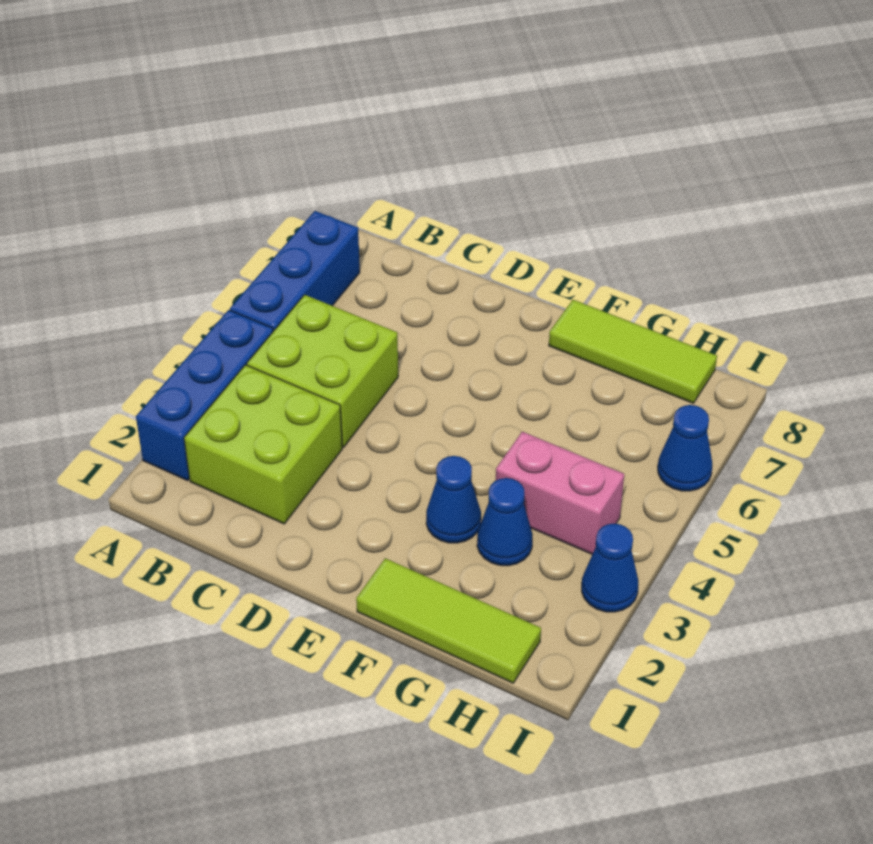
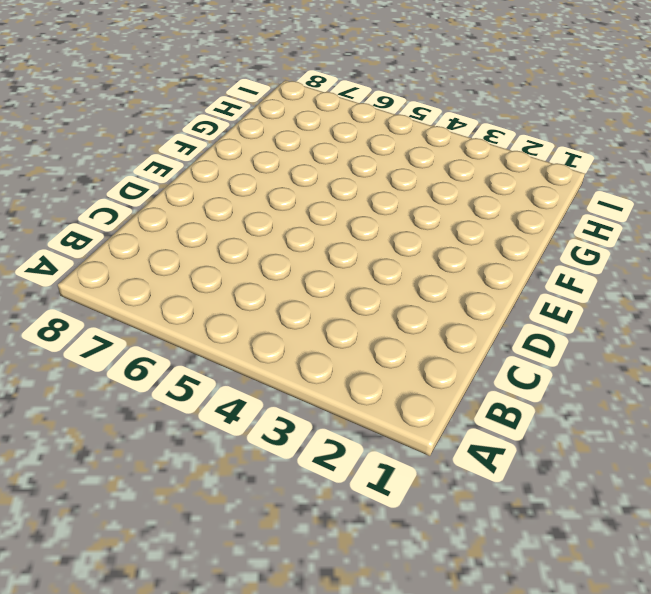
none -> blue brick A2:A4 level 1
none -> blue brick A5:A7 level 1

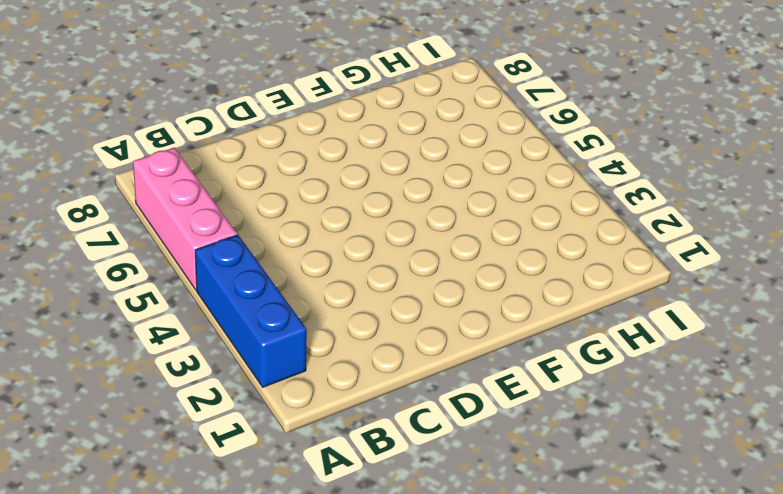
pink brick A5:A7 level 1 -> blue brick A5:A7 level 1
none -> lime brick B2:C3 level 1
none -> lime brick B4:C5 level 1

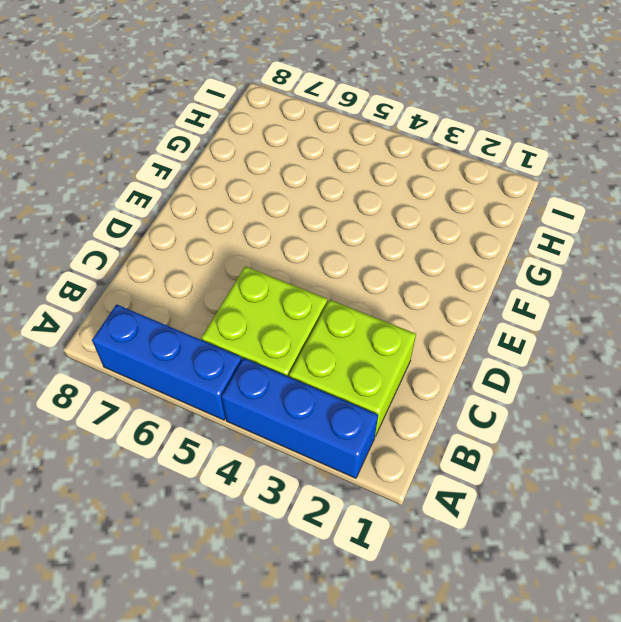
none -> lime tile F1:H1 level 1
none -> blue cone F3 level 1

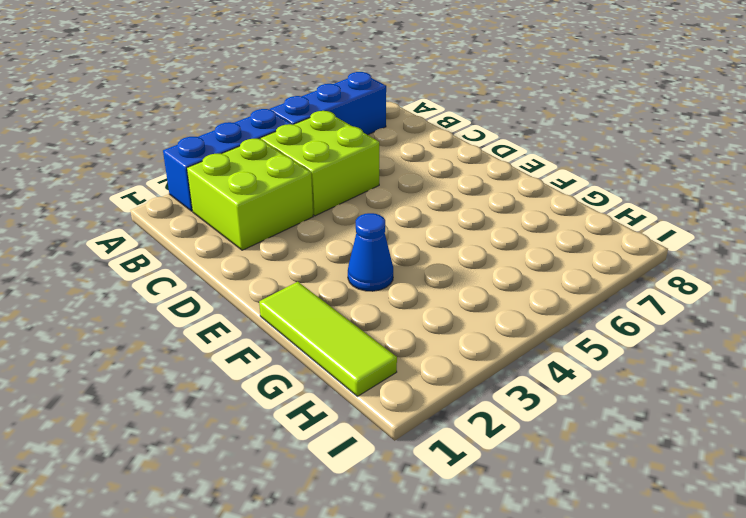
none -> lime tile F8:H8 level 1
none -> blue cone G3 level 1

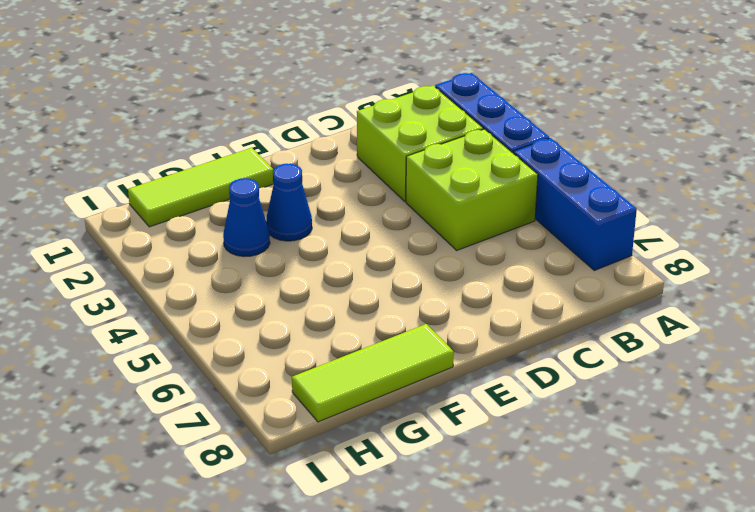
none -> pink brick G4:H4 level 1
none -> blue cone I3 level 1

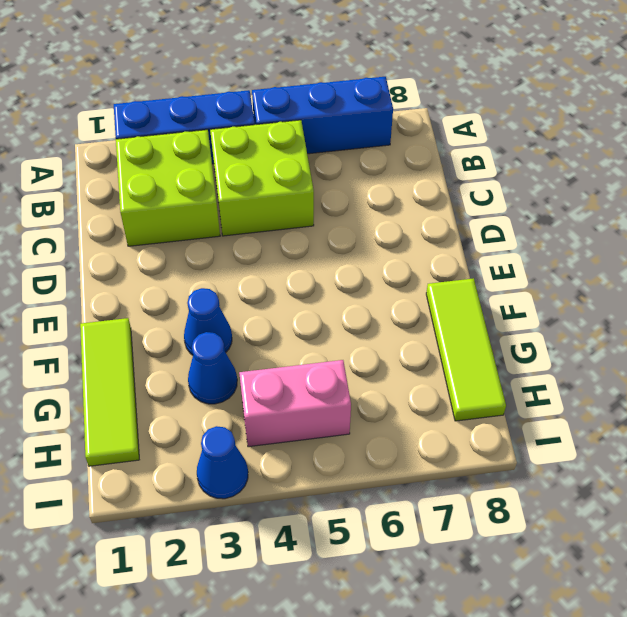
pink brick H4:H5 level 1 -> pink brick G4:H4 level 1
none -> blue cone I6 level 1

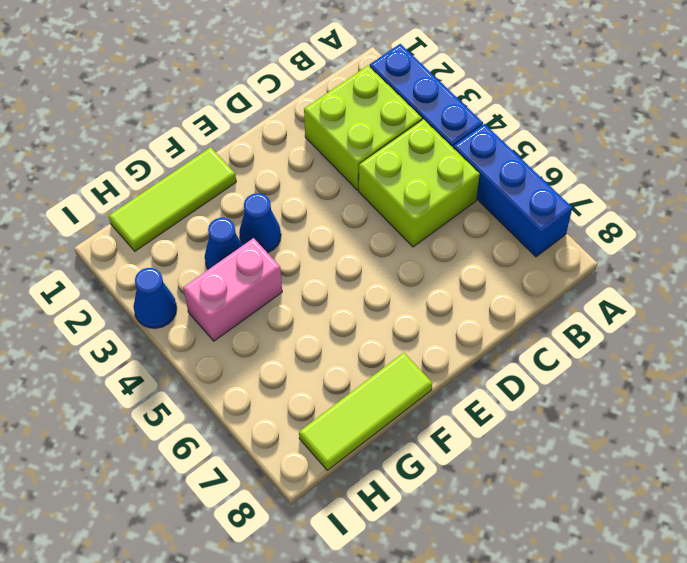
none -> blue cone I6 level 1

